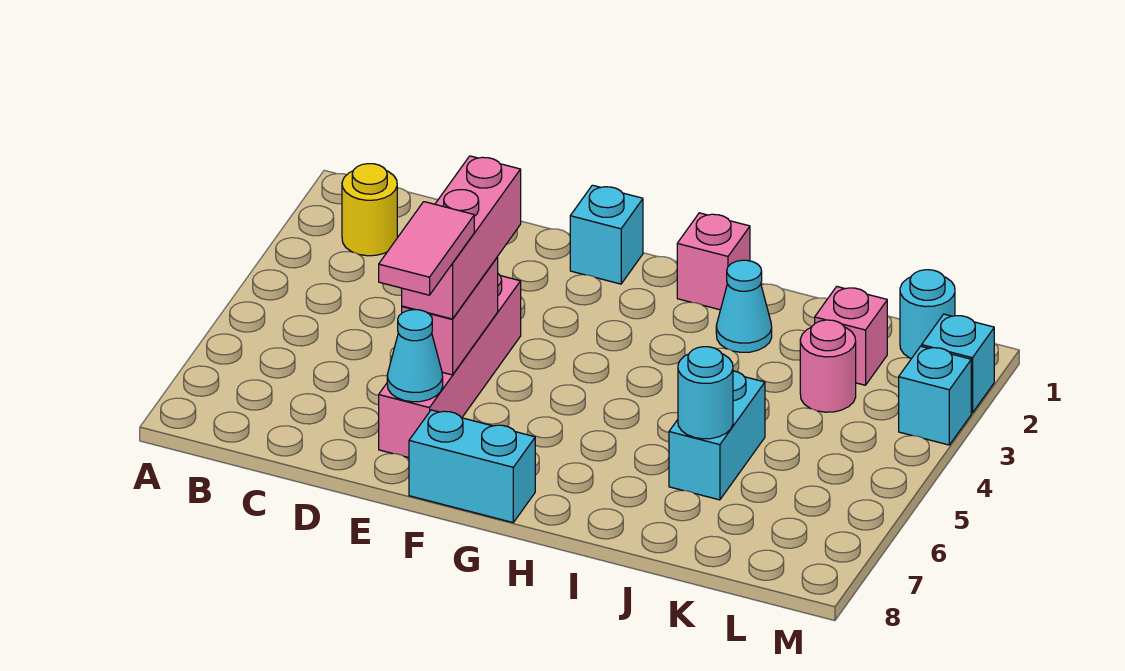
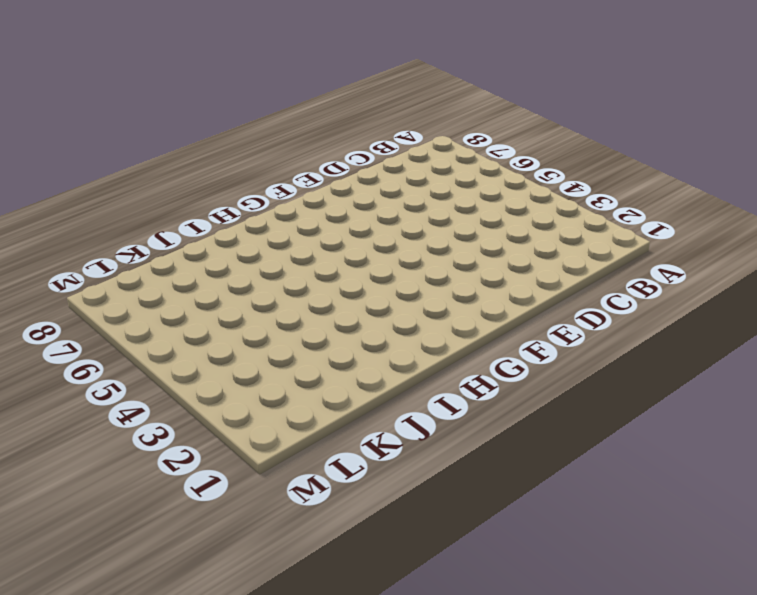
none -> yellow round brick B2 level 1
none -> pink brick E4:E7 level 1
none -> cyan brick F1 level 1

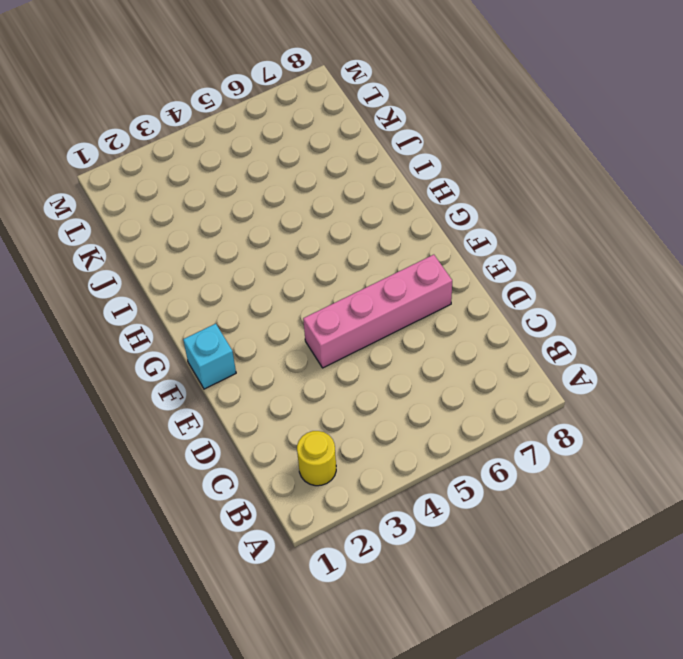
none -> cyan brick F8:G8 level 1
none -> pink brick H1 level 1
none -> cyan cone I2 level 1

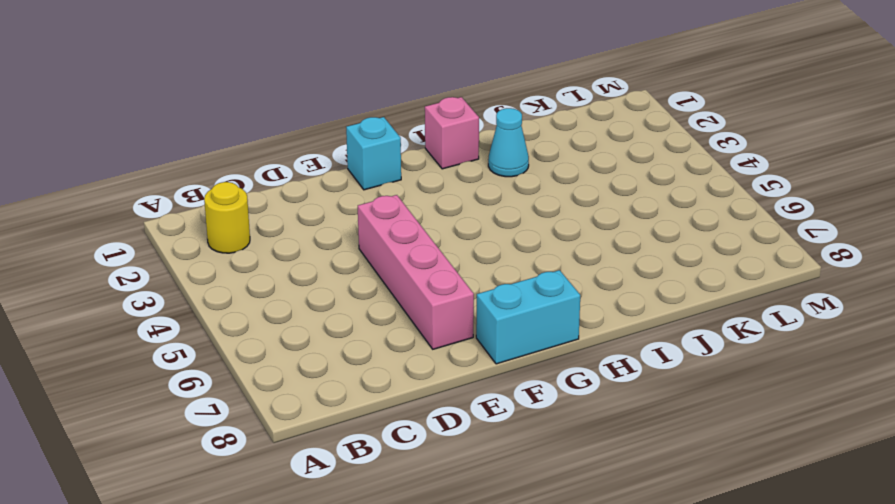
none -> cyan brick J5:J6 level 1
none -> pink brick K2 level 1
none -> pink round brick K3 level 1

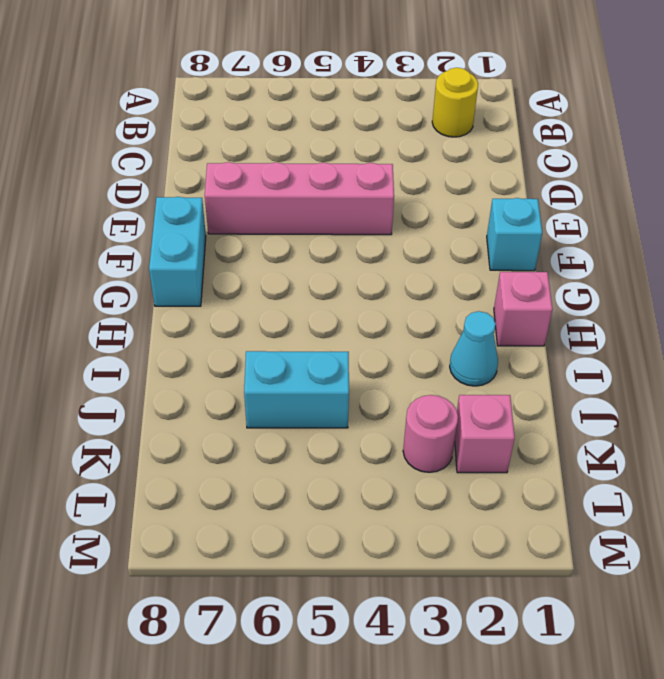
none -> cyan round brick L1 level 1
none -> cyan brick M2 level 1
none -> cyan brick M3 level 1

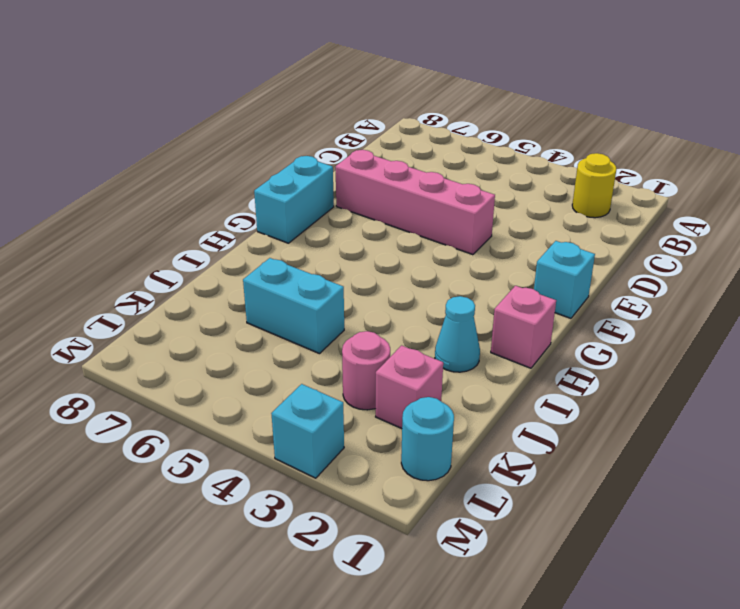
none -> cyan brick M2 level 1
none -> pink brick E5:E6 level 2
none -> cyan cone E7 level 2

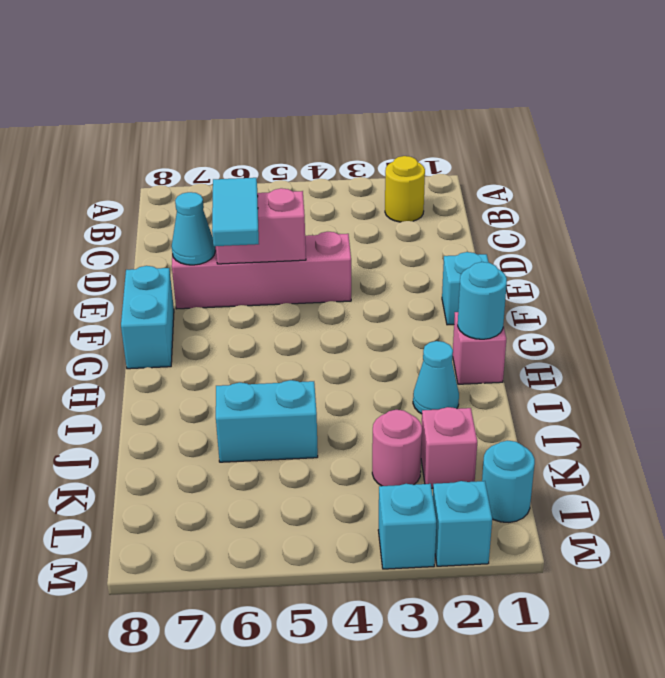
cyan tile E6:F6 level 3 -> pink brick E4:E6 level 3
cyan round brick H1 level 2 -> cyan round brick J6 level 2
none -> pink tile E6:E7 level 4

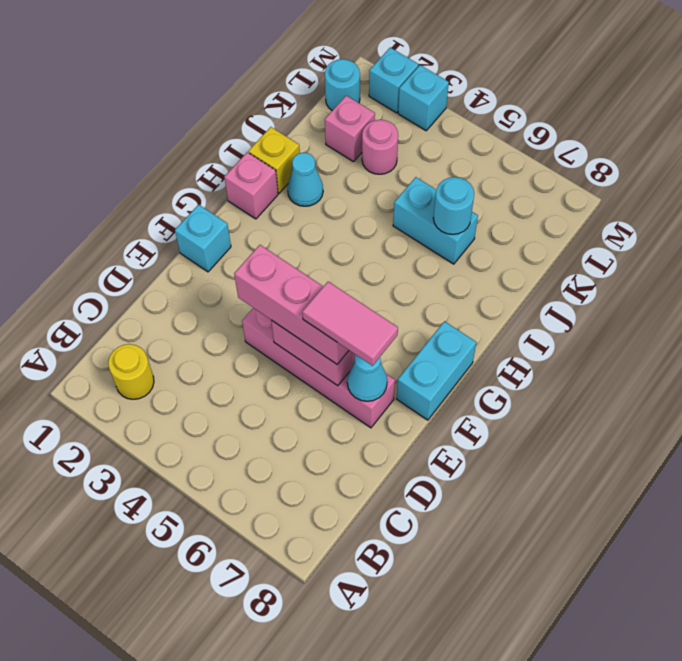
yellow brick I1 level 1 -> none

